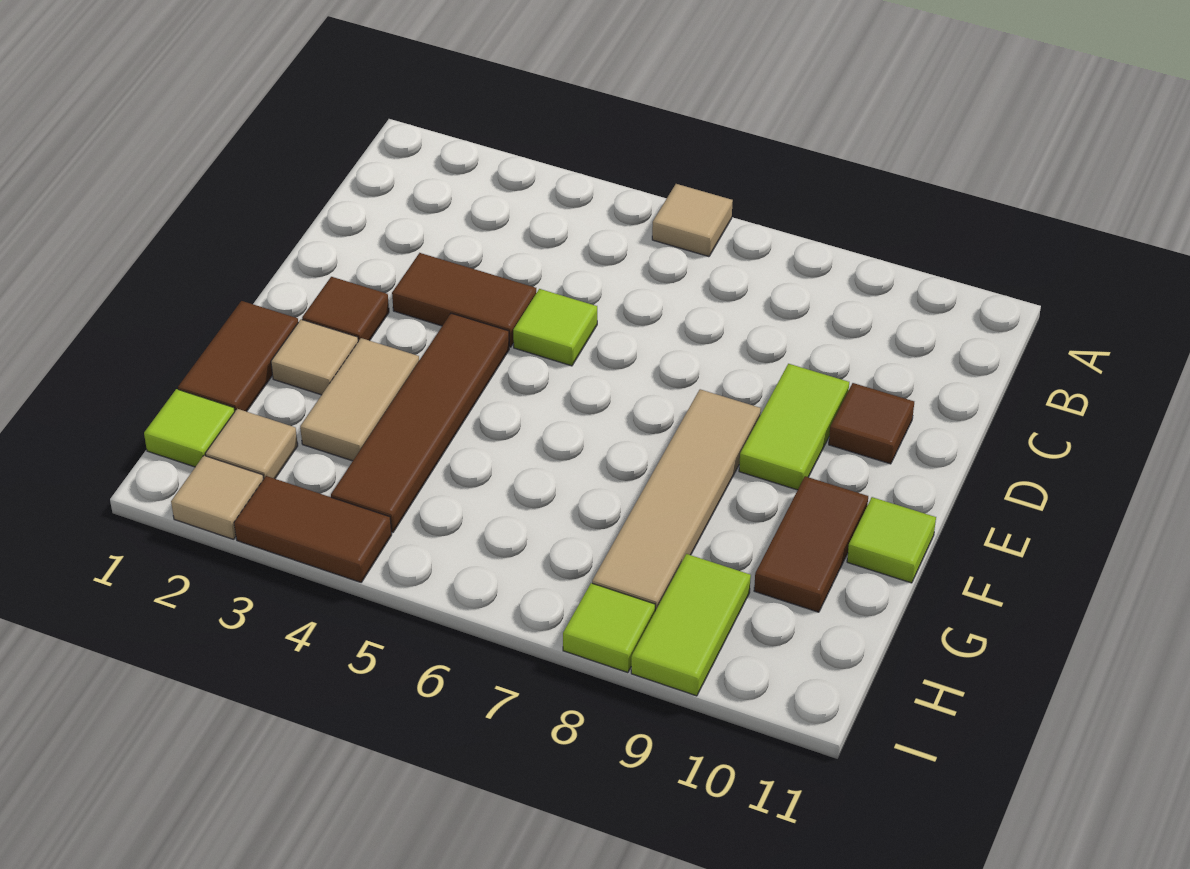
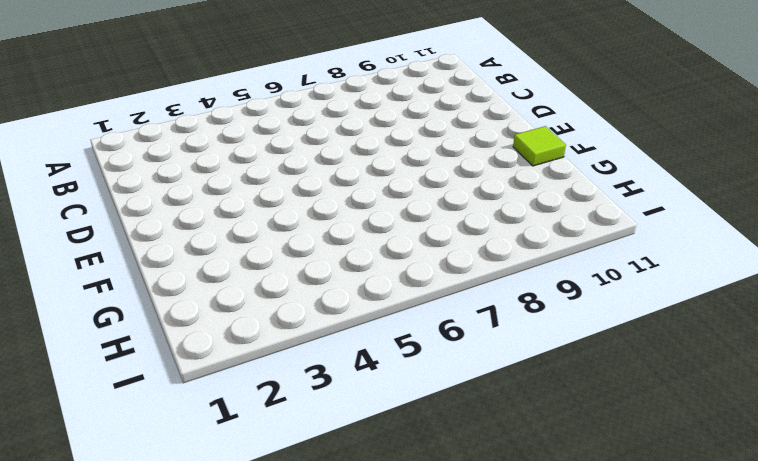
none -> tan tile A6 level 1
none -> brown tile D3:D4 level 1
none -> lime tile D5 level 1

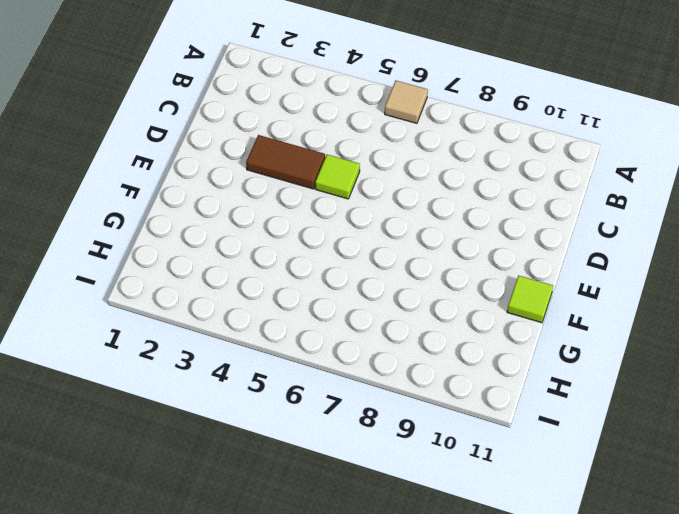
none -> lime tile D9:E9 level 1
none -> brown tile D10 level 1
none -> brown tile E2 level 1

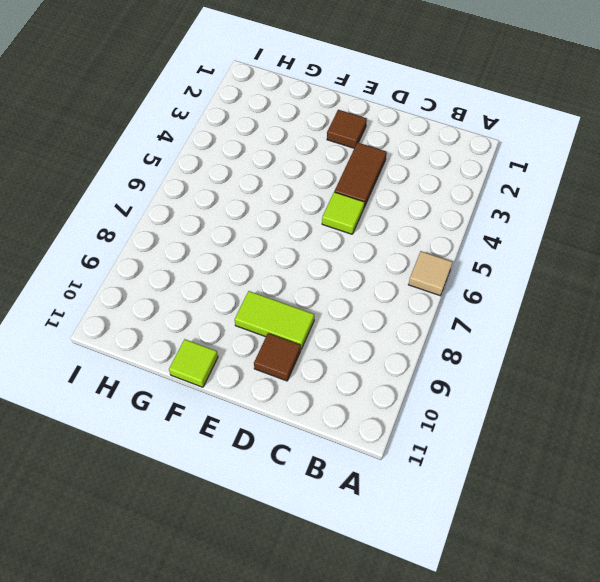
none -> brown tile E4:H4 level 1
none -> tan tile E8:H8 level 1
none -> brown tile F1:G1 level 1

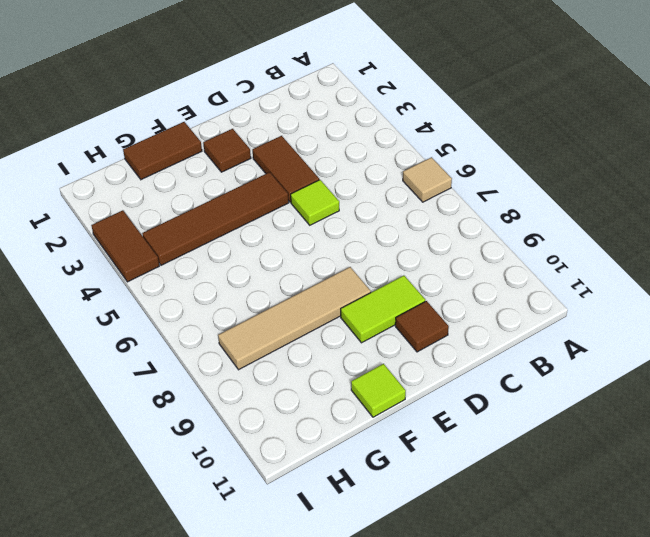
none -> tan tile F2 level 1
none -> tan tile F3:G3 level 1
none -> brown tile F10:G10 level 1

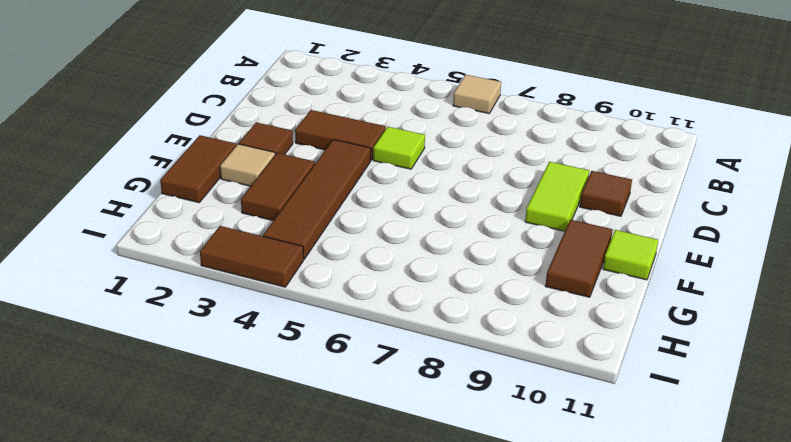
brown tile F3:G3 level 1 -> tan tile F3:G3 level 1
none -> tan tile E8:H8 level 1
none -> lime tile H1 level 1
none -> tan tile H2 level 1

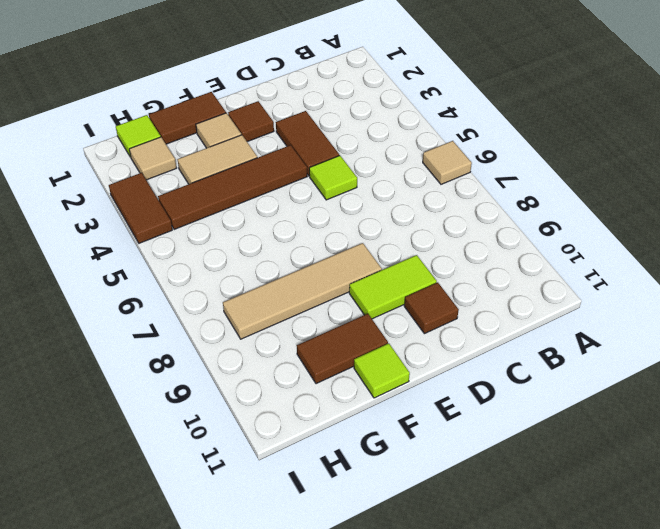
none -> lime tile H9:I9 level 1
none -> tan tile I2 level 1
none -> lime tile I8 level 1

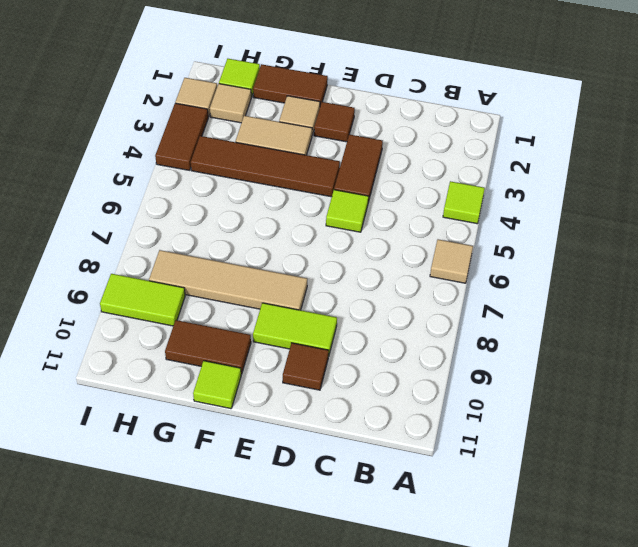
lime tile A4 level 1 -> lime tile I8 level 1

